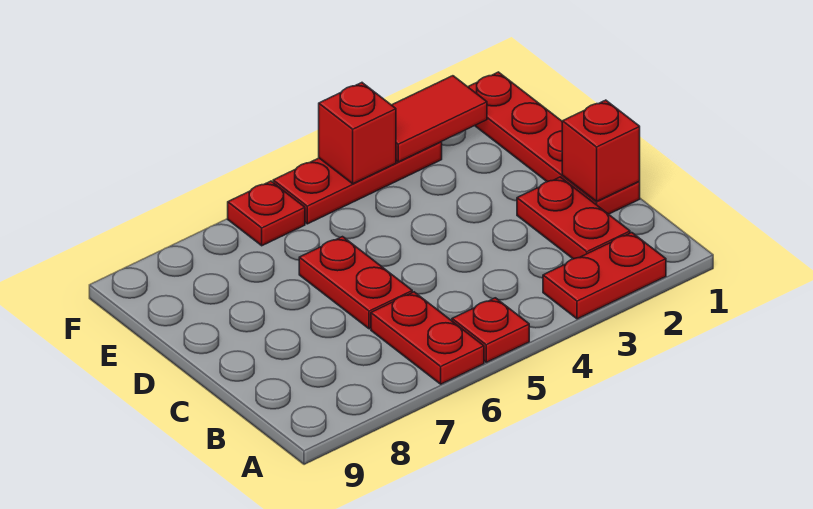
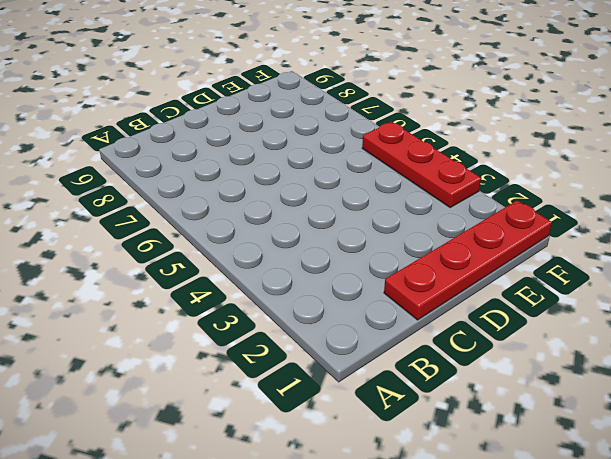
none -> red plate A2:A3 level 1
none -> red plate A5 level 1

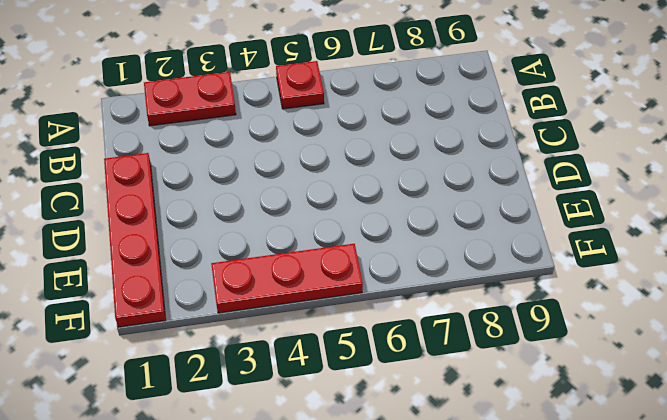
none -> red plate A6:B6 level 1
none -> red plate B2:C2 level 1

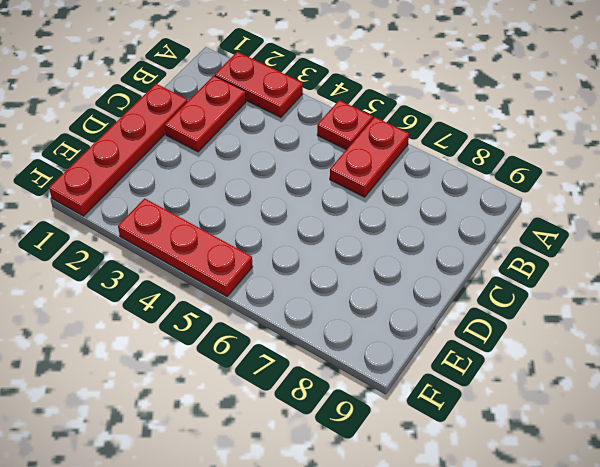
none -> red plate C6:D6 level 1
none -> red plate F6 level 1

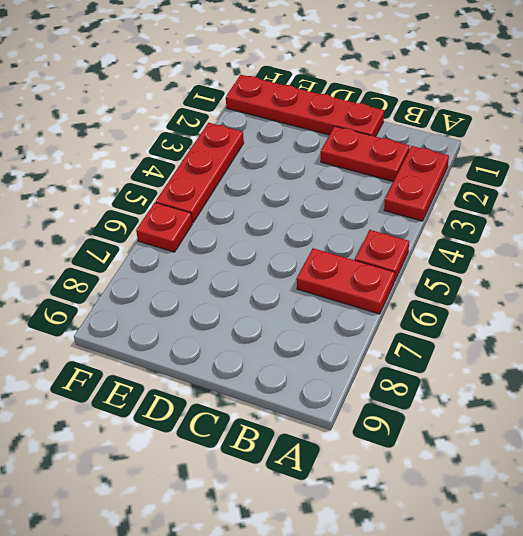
none -> red plate C6:D6 level 1
none -> red brick C1 level 2

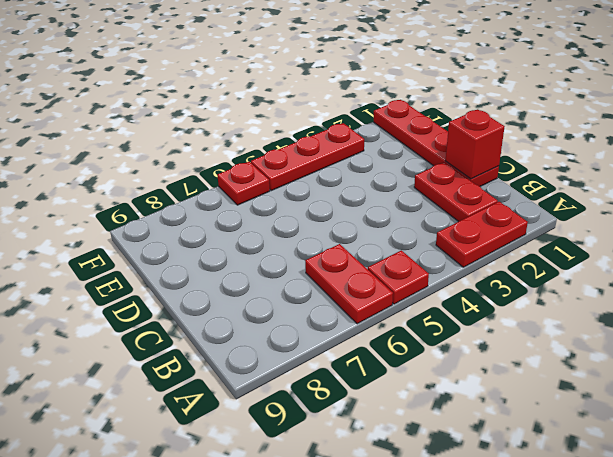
none -> red plate C6:D6 level 1
none -> red tile F2:F3 level 2

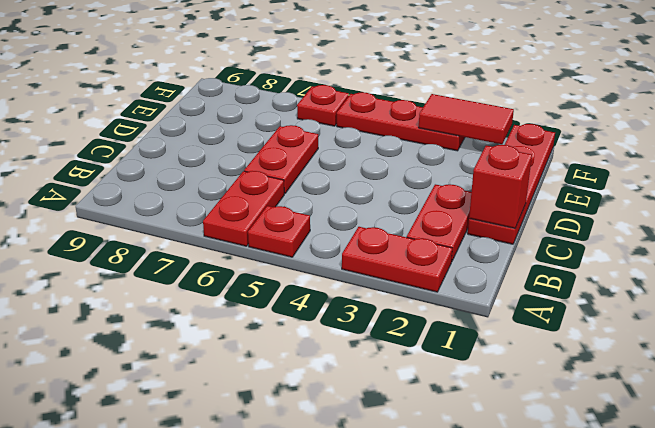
none -> red brick F4 level 2

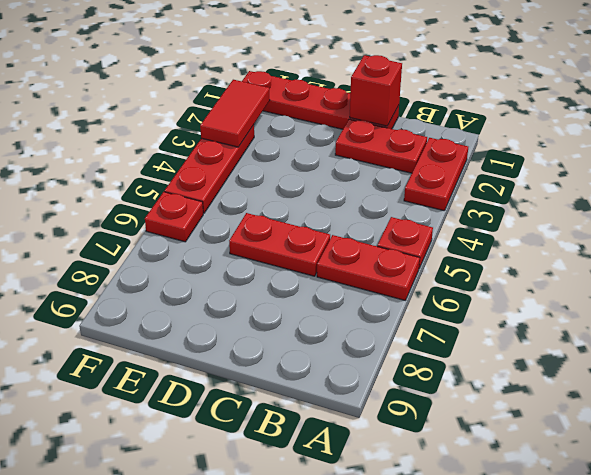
none -> red brick F4 level 2

